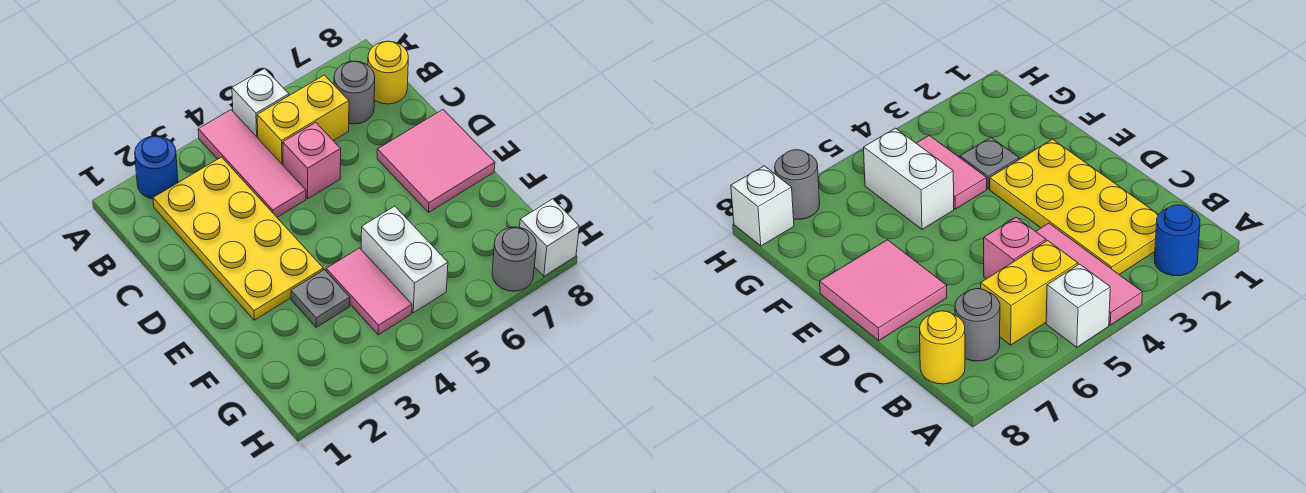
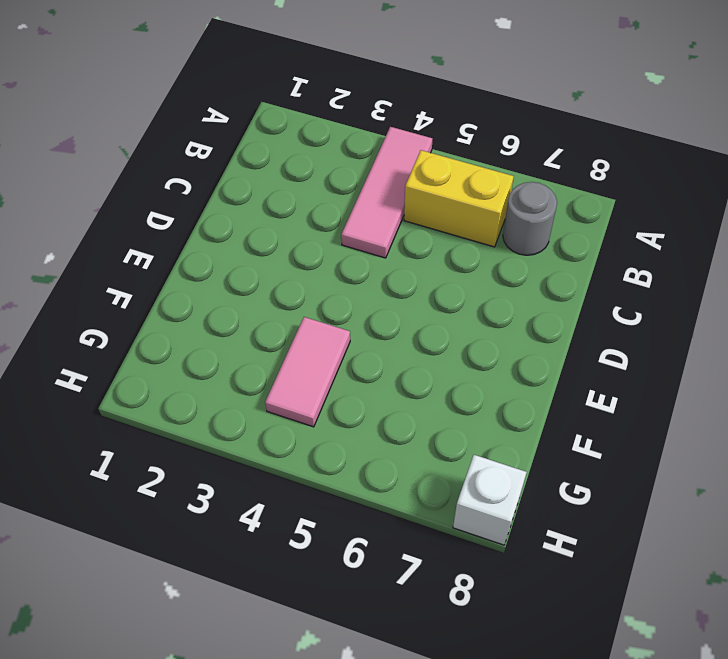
none -> blue round brick A2 level 1
none -> white brick A5 level 1
none -> yellow plate B2:E3 level 1

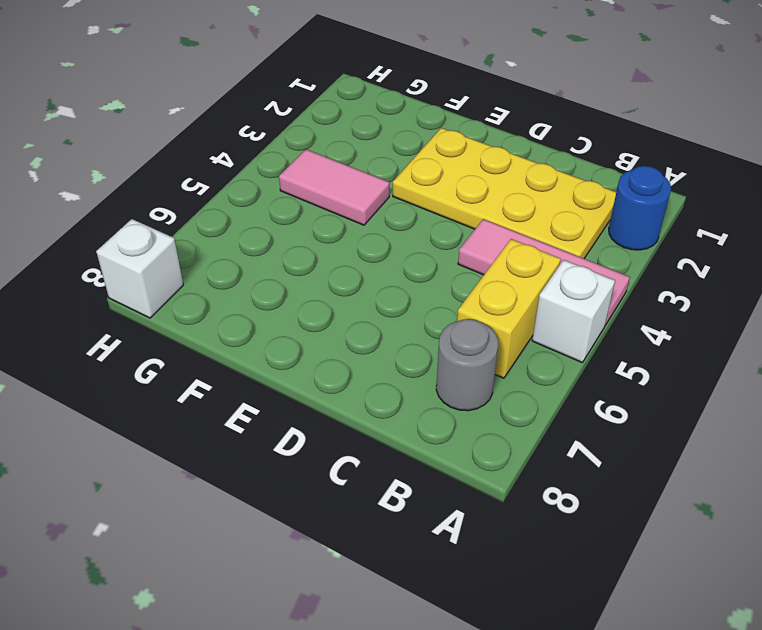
none -> yellow round brick B8 level 1
none -> pink brick C5 level 1
none -> pink tile D7:E8 level 1

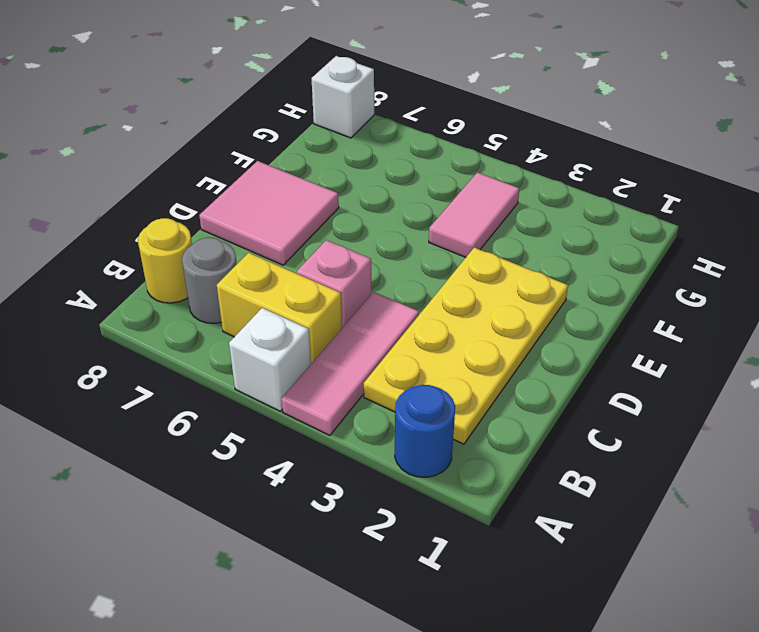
none -> grey plate F3 level 1
none -> white brick F5:G5 level 1
none -> grey round brick H7 level 1

